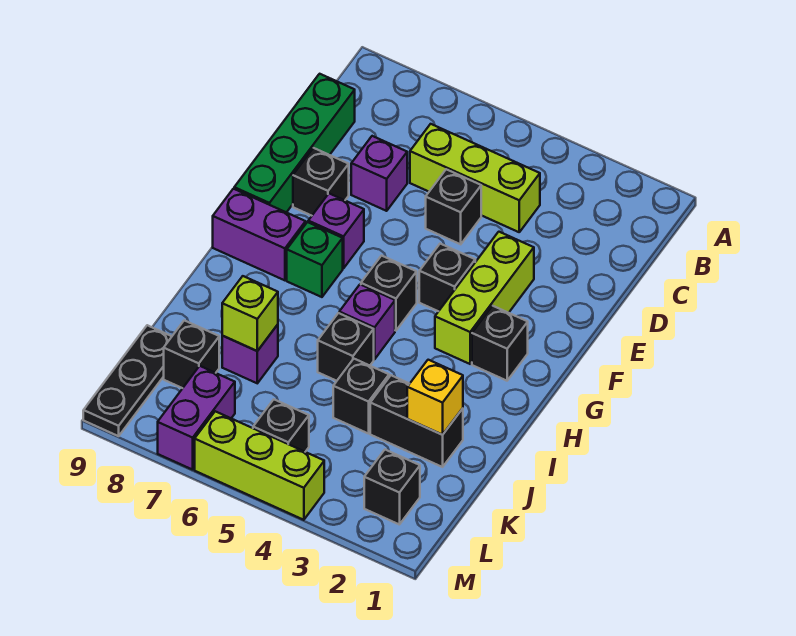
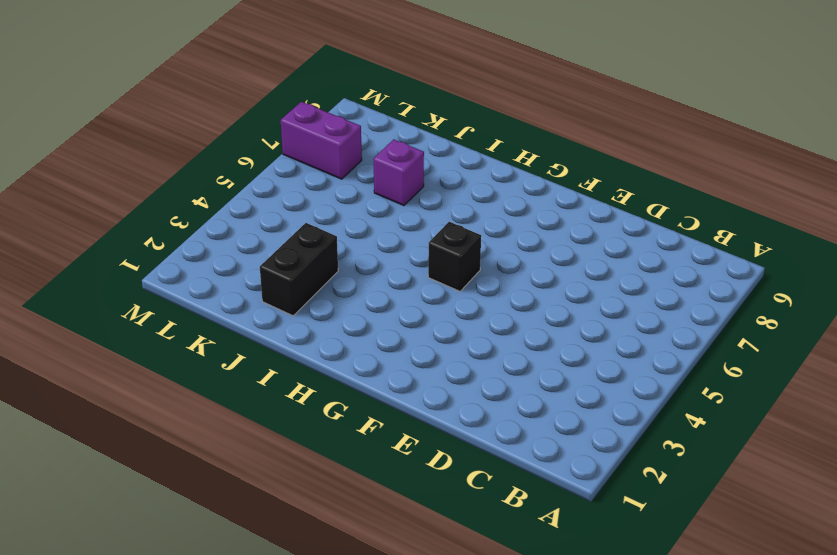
none -> lime brick C4:C6 level 1
none -> green brick C9:F9 level 1
none -> black brick D5 level 1

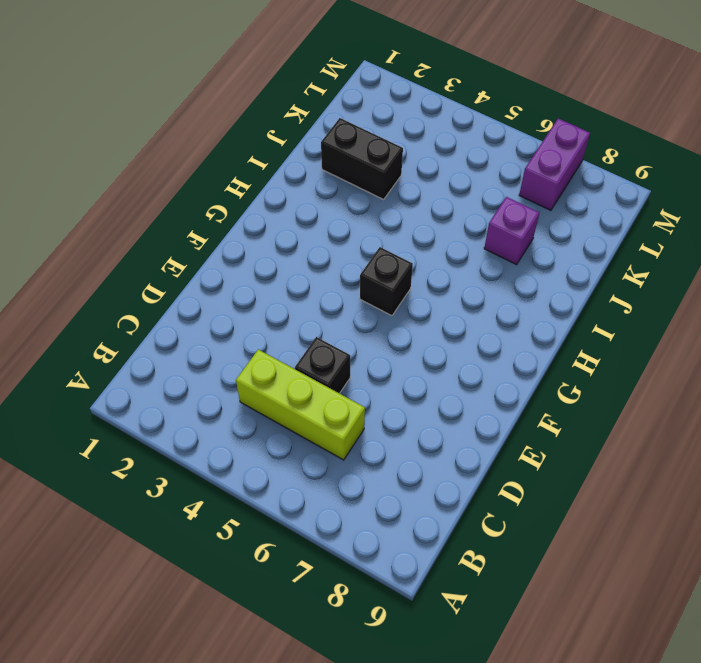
none -> green brick C9:F9 level 1
none -> purple brick D7 level 1
none -> lime brick E3:G3 level 1

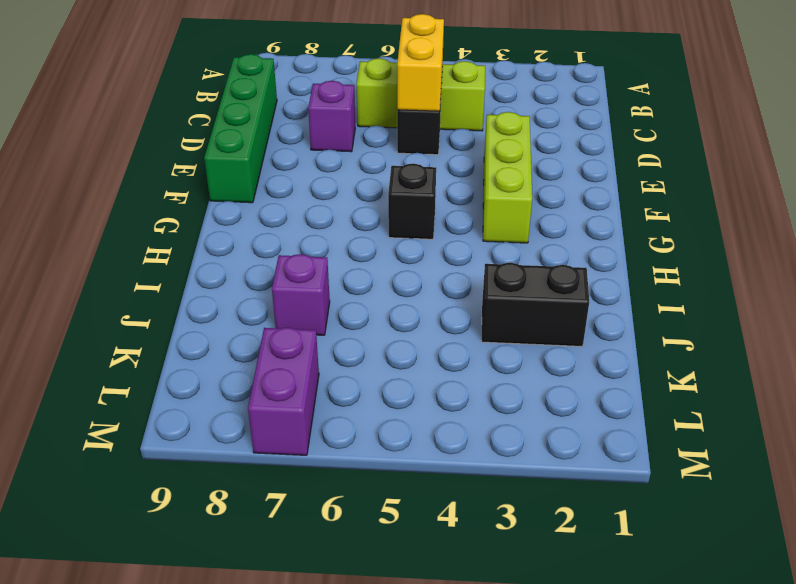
yellow brick C5:D5 level 2 -> none
none -> black brick E8 level 1
none -> black brick F4 level 1
none -> purple brick F7 level 1

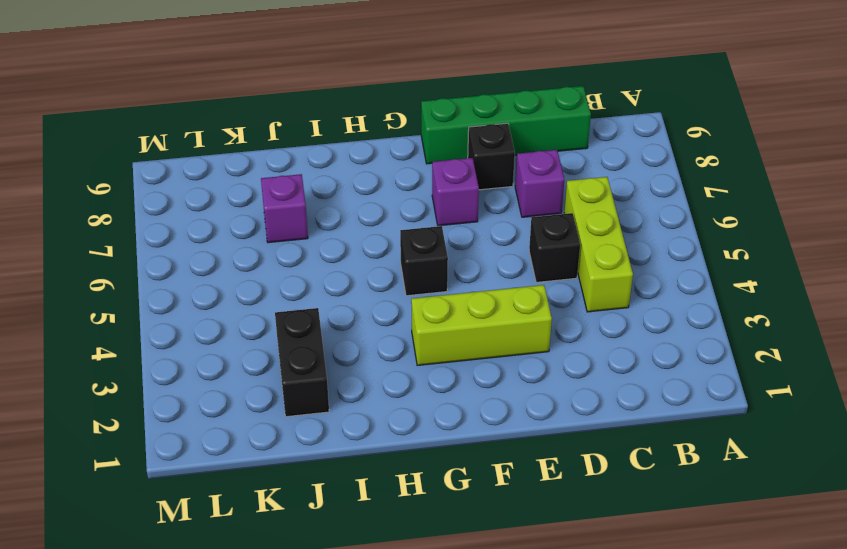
none -> black brick F4 level 1
none -> black brick G2 level 1
none -> green brick G7 level 1

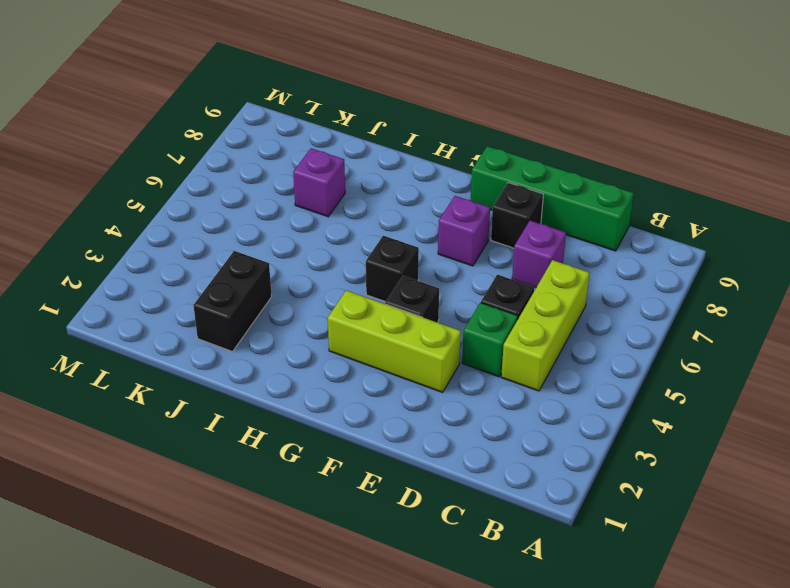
green brick D4 level 1 -> green brick G7 level 1
none -> black brick G2 level 1
none -> purple brick G8:G9 level 1
none -> purple brick H5 level 1

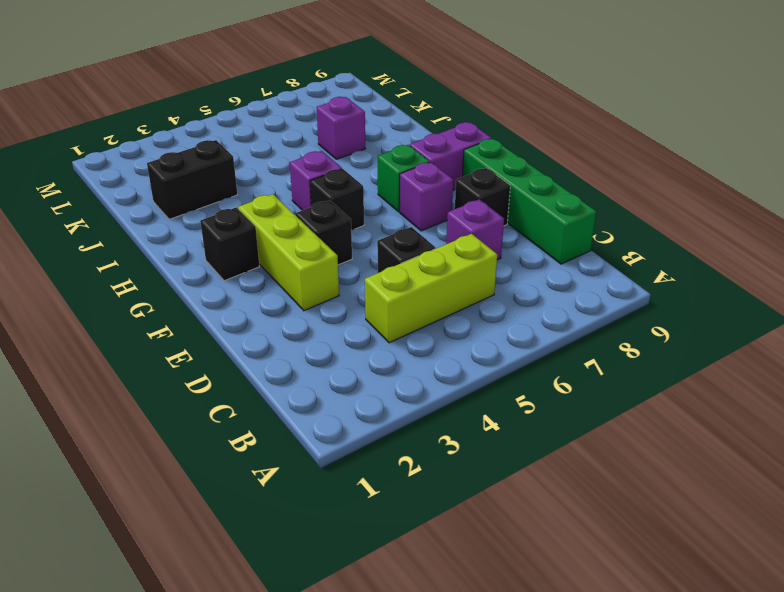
none -> black brick I5 level 1
none -> black brick J4 level 1
none -> black brick K8 level 1

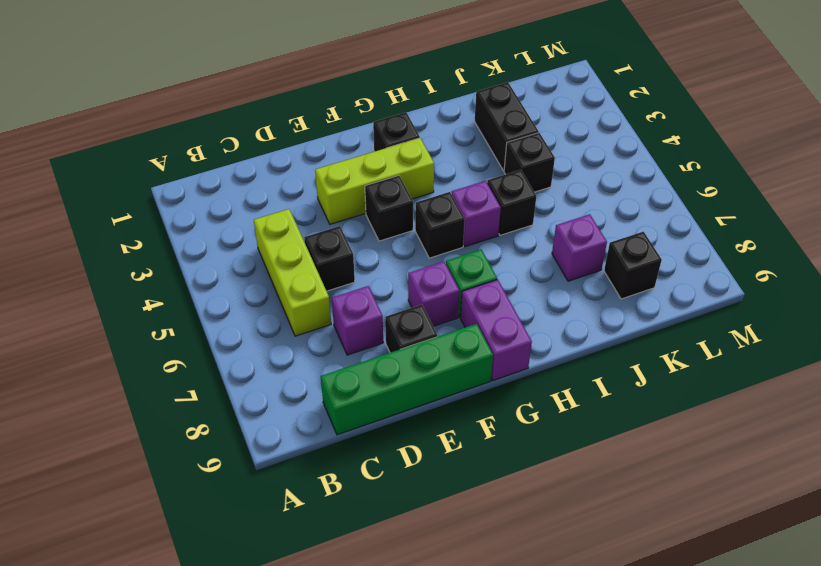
none -> black plate K9:M9 level 1
none -> black brick L2 level 1
none -> black brick L5 level 1

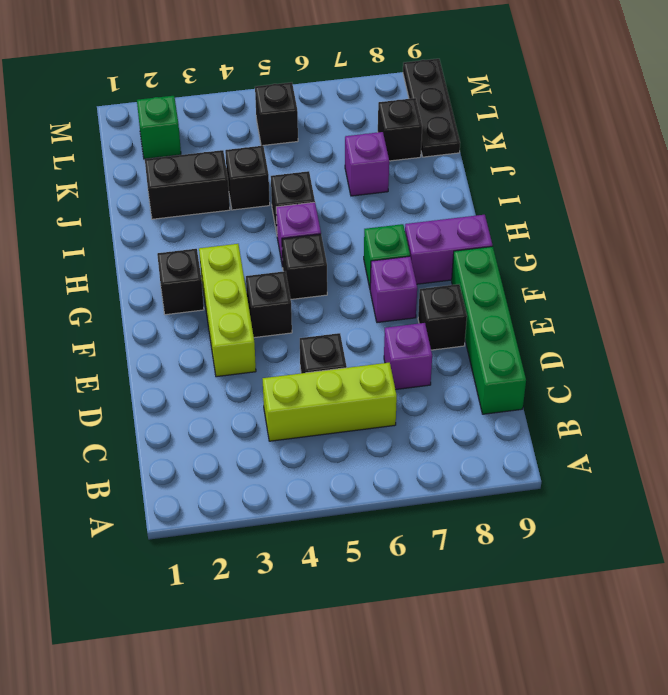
green brick L2 level 1 -> black brick L2 level 1
none -> purple brick L7:M7 level 1
none -> lime brick M4:M6 level 1
none -> yellow brick J2 level 2

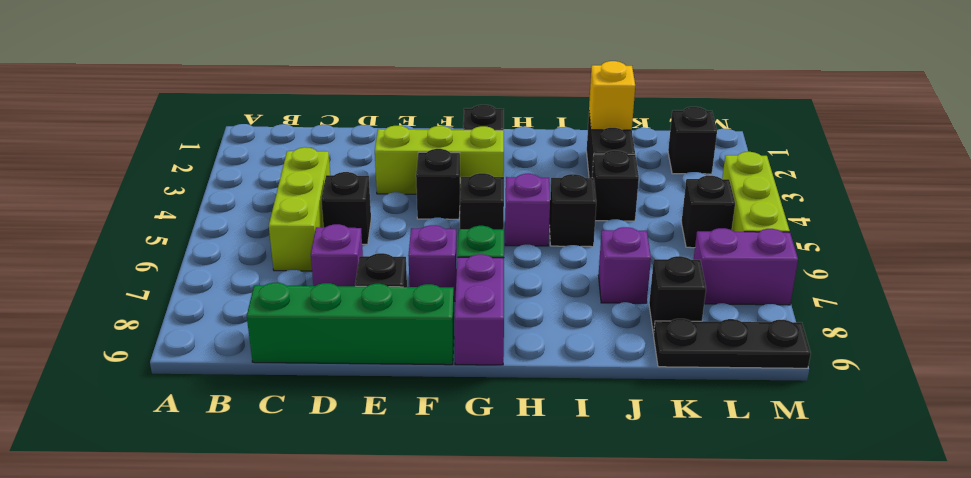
none -> lime brick J7 level 2

